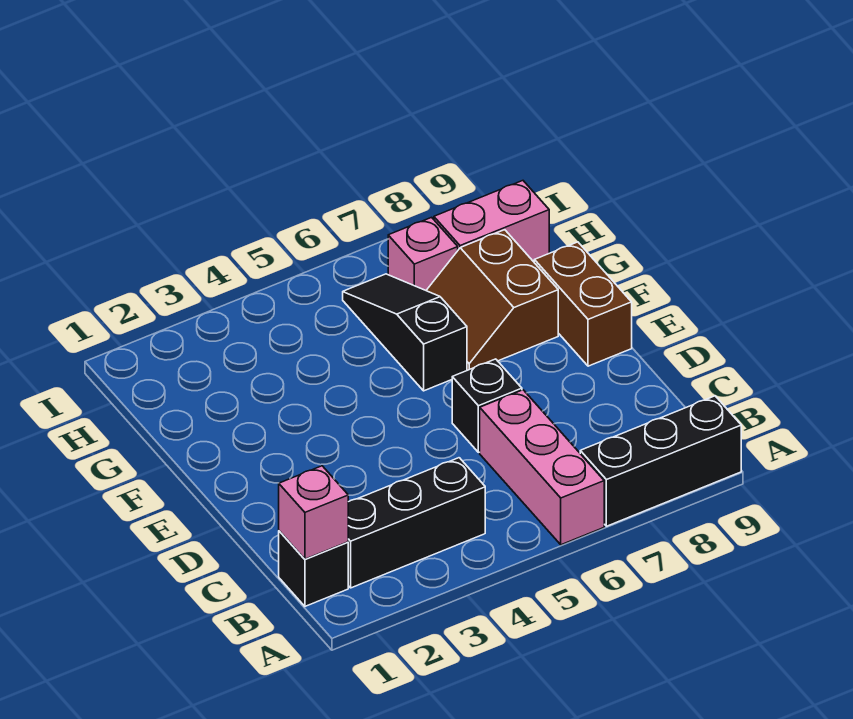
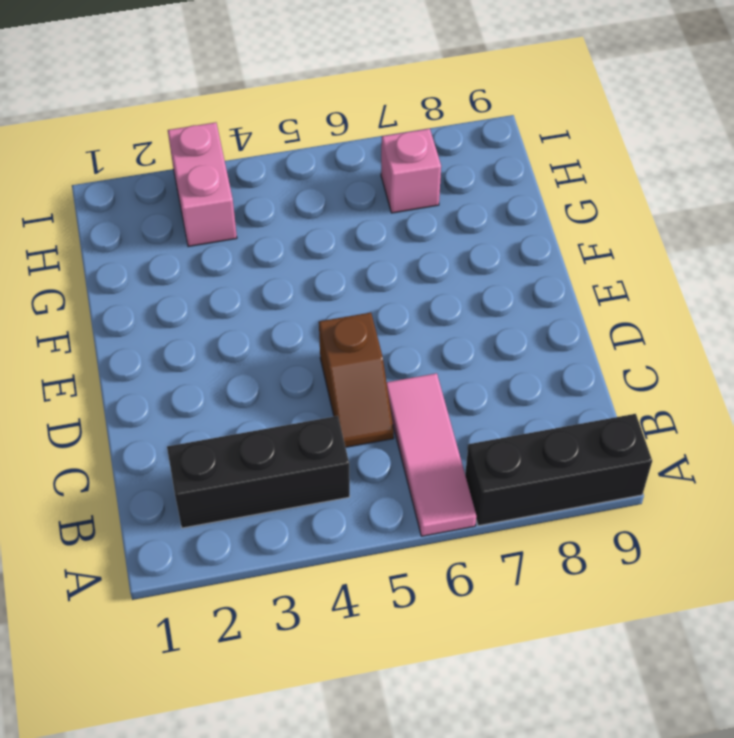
pink tile A6:C6 level 1 -> pink brick A6:C6 level 1
brown slope C5:D5 level 1 top D -> none
pink brick H3:I3 level 1 -> pink brick H8:H9 level 1
none -> black brick B1 level 1
none -> black brick D6 level 1

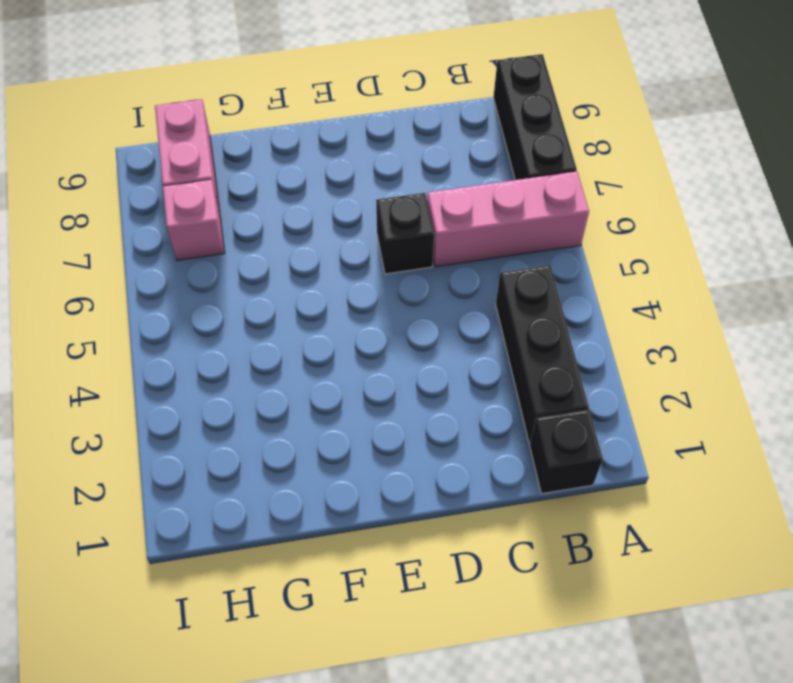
none -> brown brick E9:F9 level 1
none -> black slope F6:H6 level 1 top F

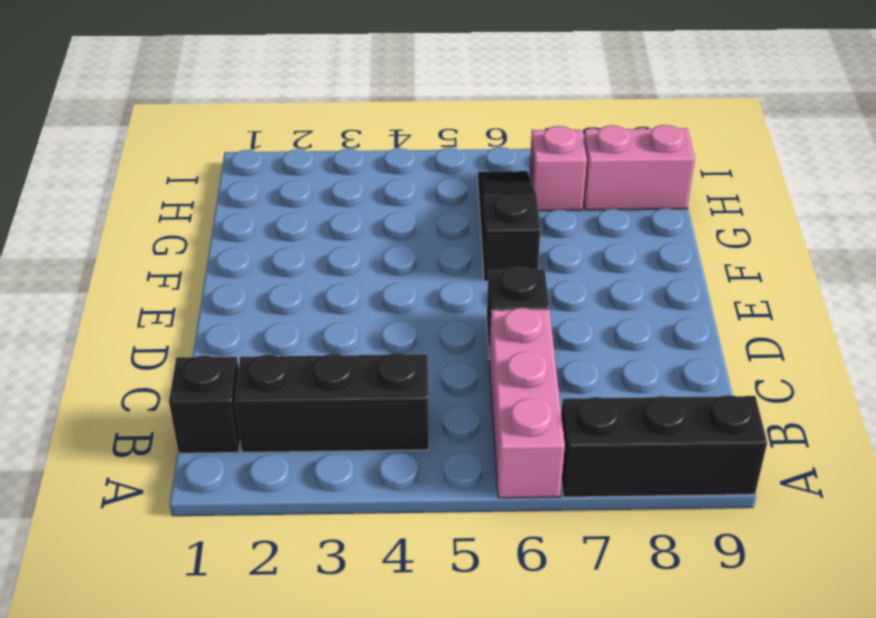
none -> brown brick E9:F9 level 1
none -> brown slope F7:G8 level 1 top 8

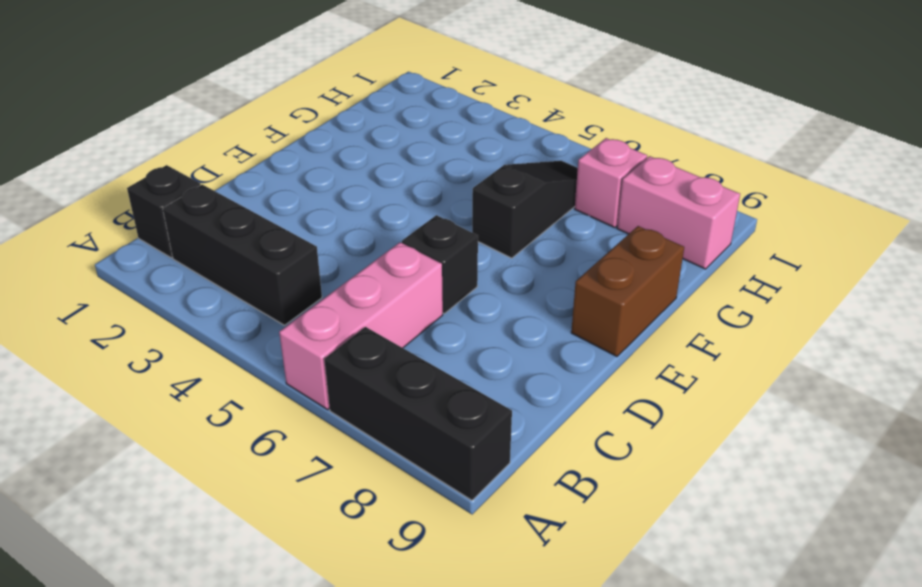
none -> brown slope F7:G8 level 1 top 8
none -> pink brick B1 level 2

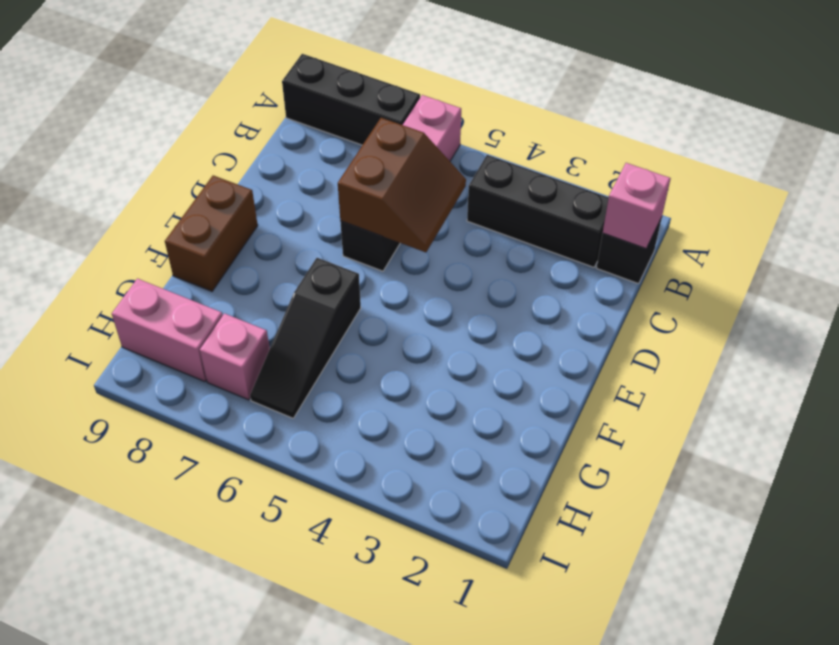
brown slope C5:D6 level 2 top 6 -> brown slope F7:G8 level 1 top 8

